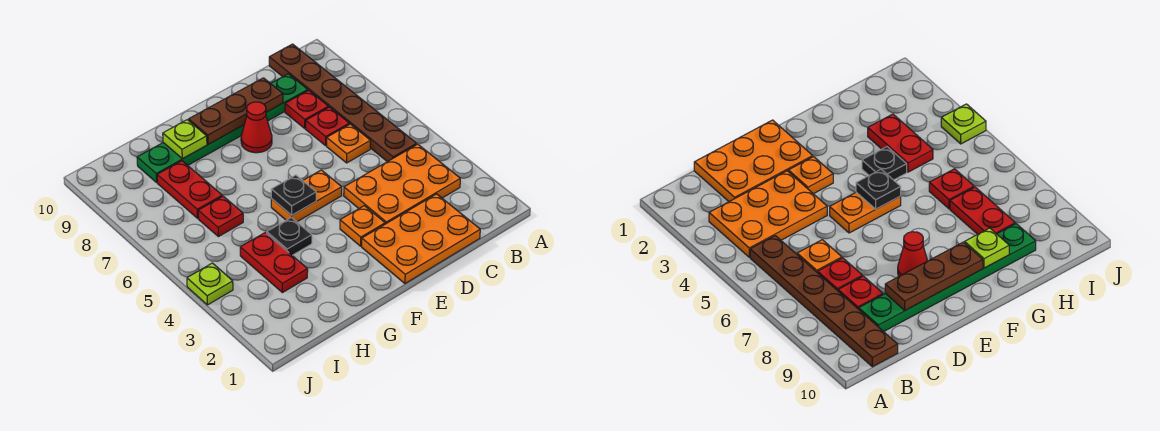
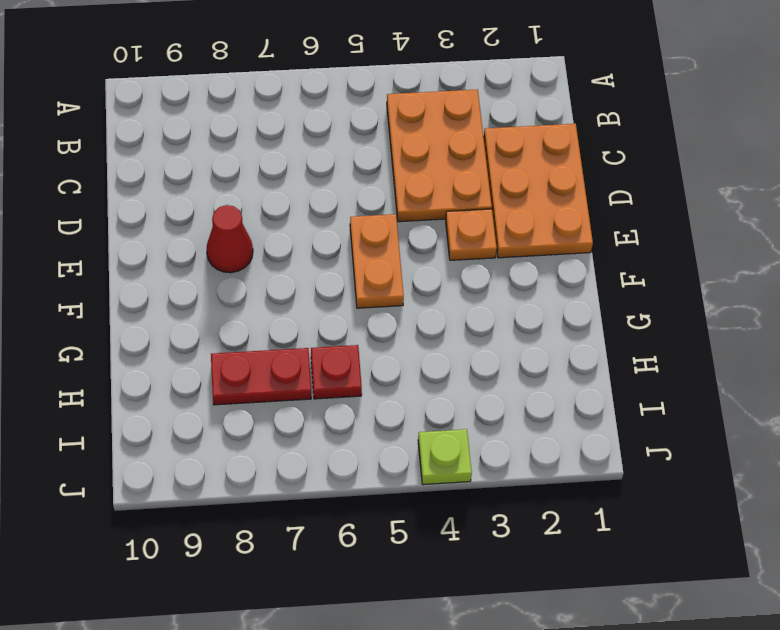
none -> brown plate B5:B10 level 1
none -> orange plate C6 level 1
none -> red plate C7 level 1

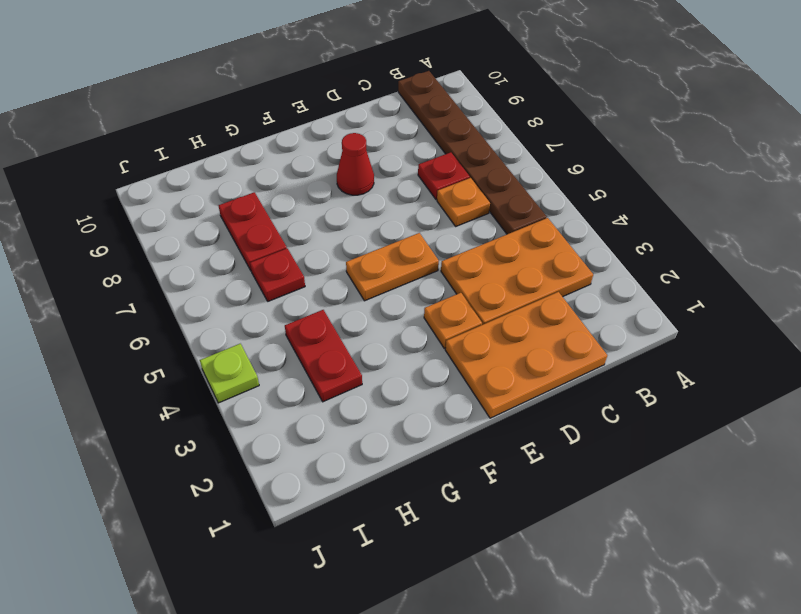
none -> red plate C8 level 1
none -> green plate C9:H9 level 1
none -> black plate G4 level 1

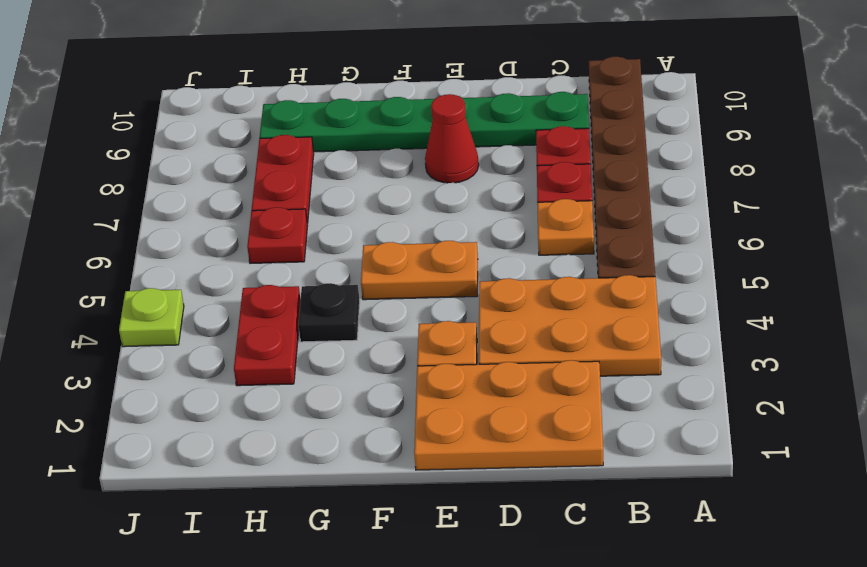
none -> brown plate D9:F9 level 2
none -> black plate F5 level 2
none -> lime plate G9 level 2

